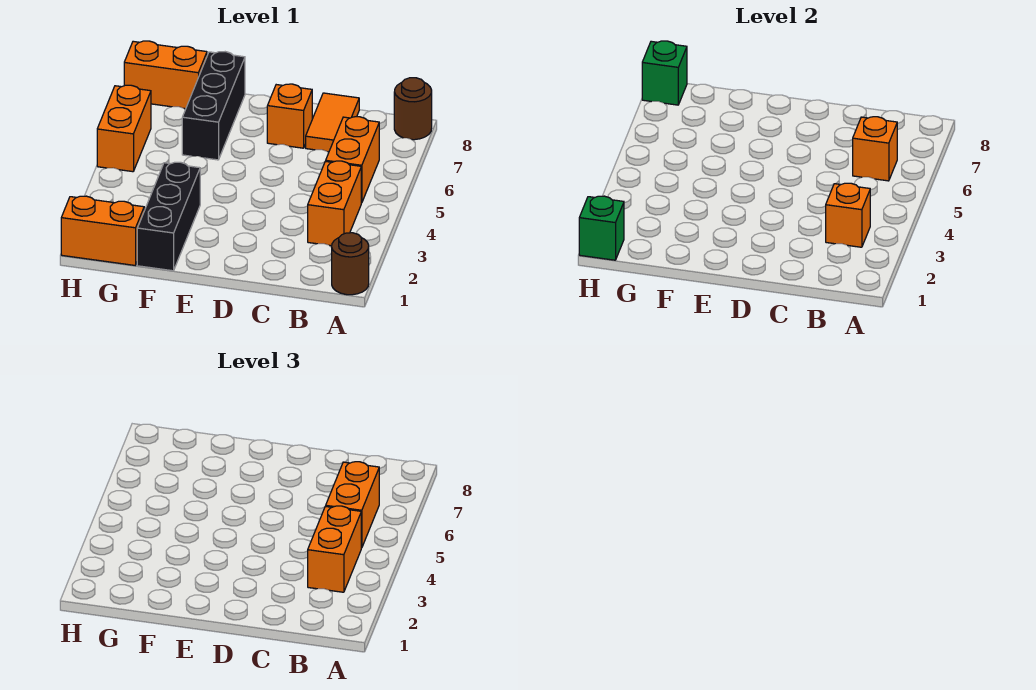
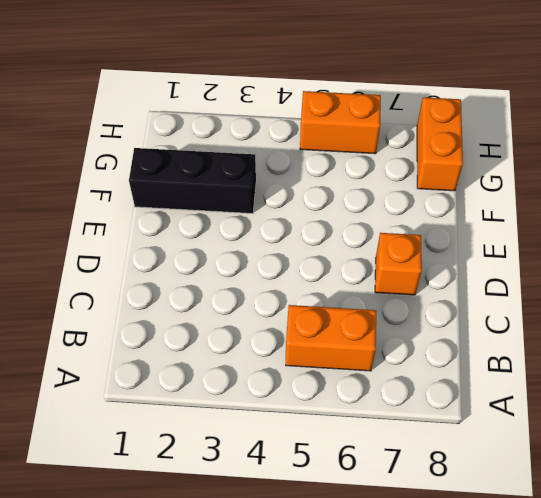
none -> brown round brick A1 level 1
none -> brown round brick A8 level 1
none -> orange brick B3:B4 level 1

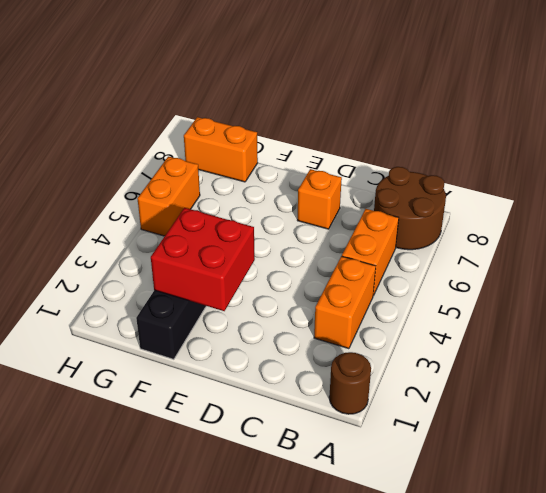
brown round brick A7:B8 level 1 -> brown round brick A8 level 1
red brick E2:F3 level 2 -> none
none -> orange tile C7:C8 level 1
none -> black brick F6:F8 level 1
none -> orange brick G1:H1 level 1

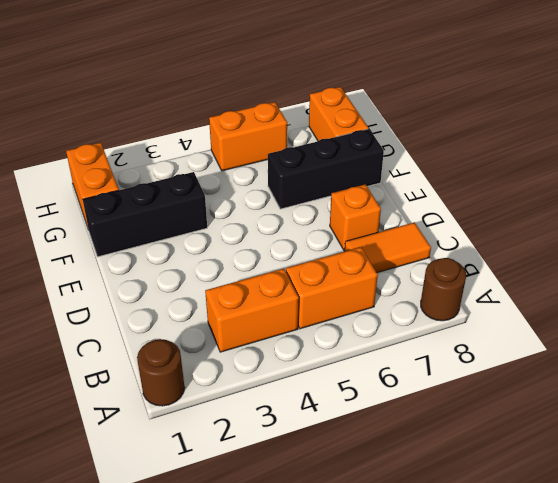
none -> orange brick B3 level 2
none -> orange brick B6 level 2
none -> green brick H1 level 2

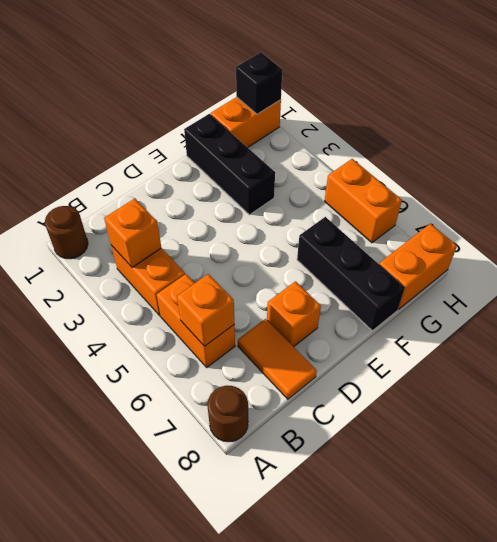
black brick H1 level 2 -> green brick H1 level 2
none -> green brick H8 level 2
none -> orange brick B3:B4 level 3
none -> orange brick B5:B6 level 3

